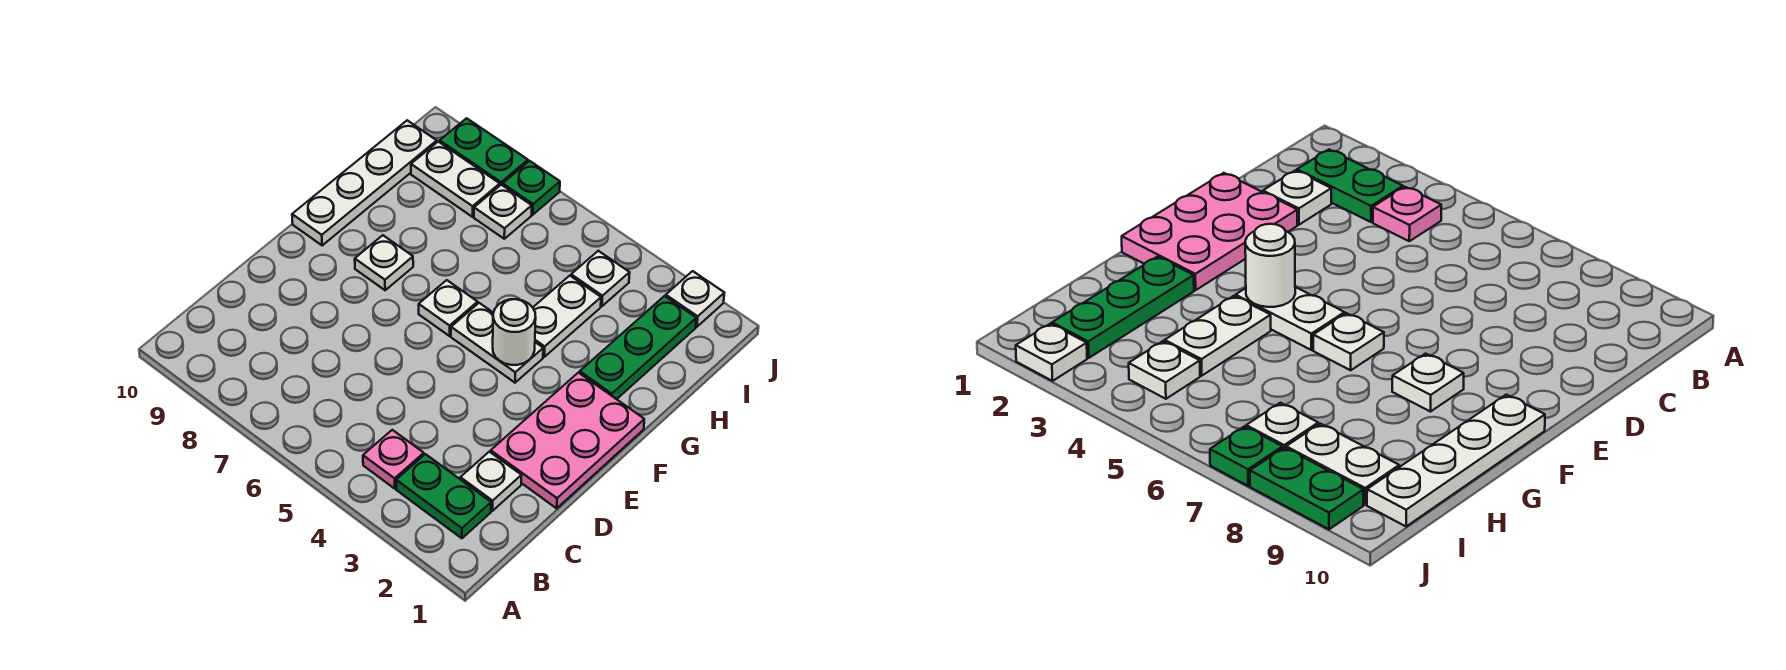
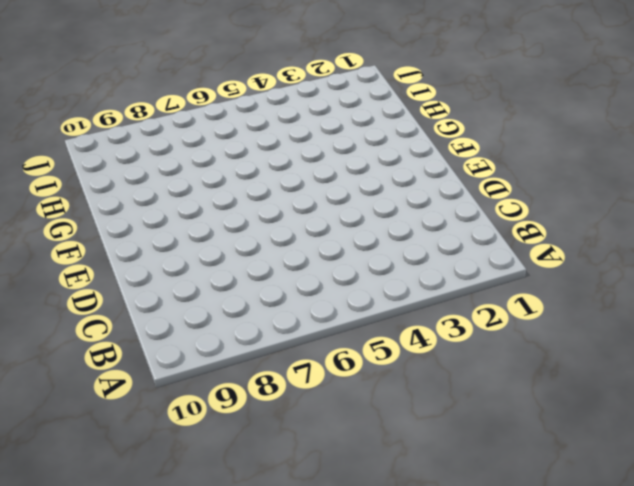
none -> green plate B2:B3 level 1
none -> pink plate B4 level 1
none -> white plate C2 level 1

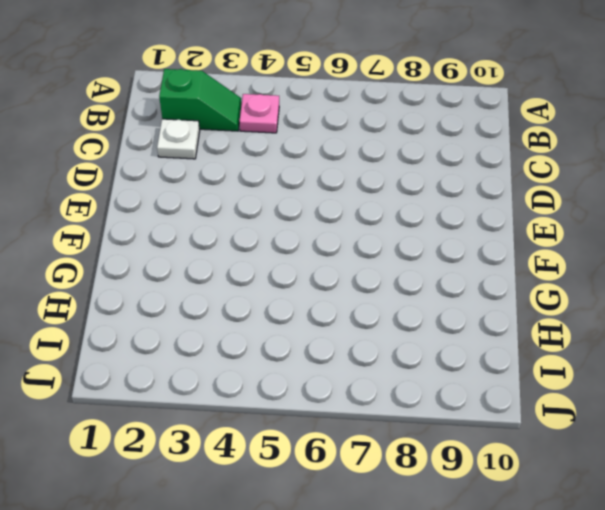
green slope B2:B3 level 1 top 2 -> green plate B2:B3 level 1
none -> pink plate D1:F2 level 1
none -> white plate F4:F5 level 1
none -> white plate F6 level 1

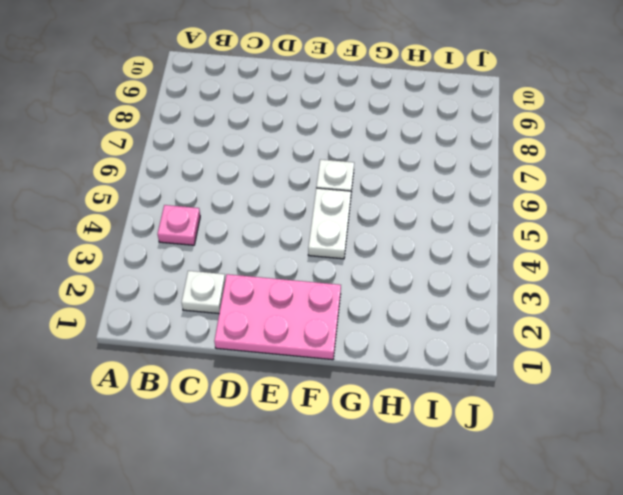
none -> green plate B2:B3 level 1
none -> white plate F8 level 1
none -> white plate F10:I10 level 1

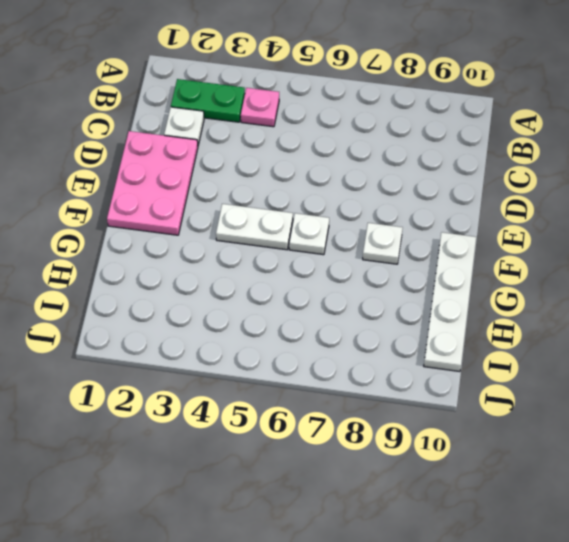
none -> green plate G2:I2 level 1
none -> white plate G4:H4 level 1
none -> white plate I4 level 1

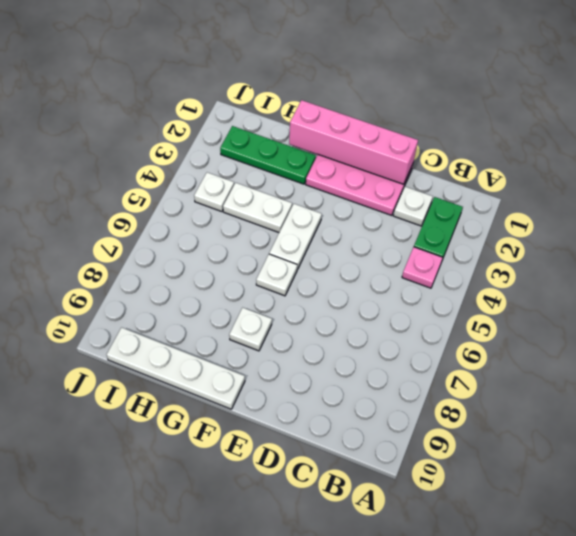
pink brick D1:G1 level 2 -> none
none -> white plate I7 level 1
none -> white plate I8:I9 level 1
none -> white plate J2 level 1

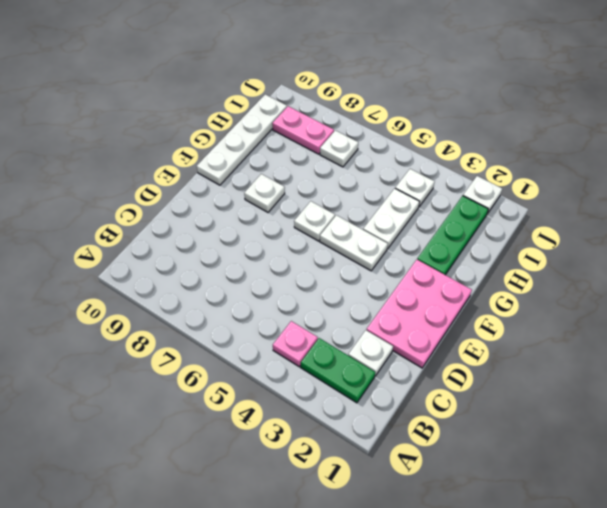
pink plate I8:I9 level 1 -> white plate I8:I9 level 1
none -> green plate J7 level 1
none -> green plate J8:J9 level 1
none -> white round brick F4 level 2

